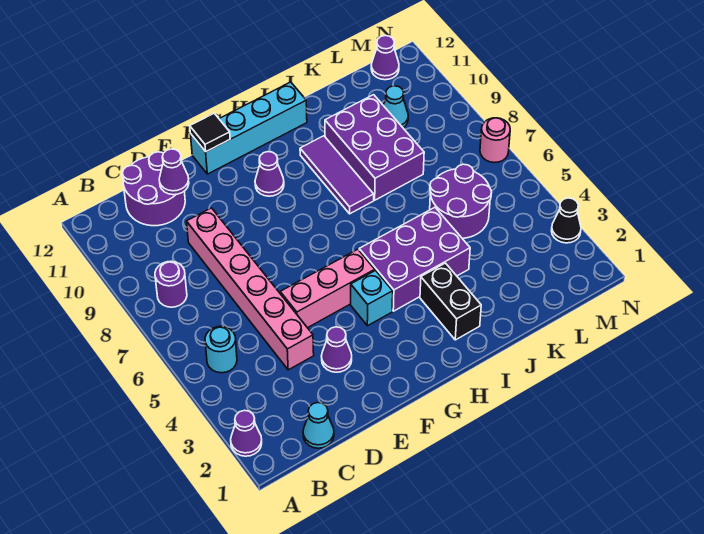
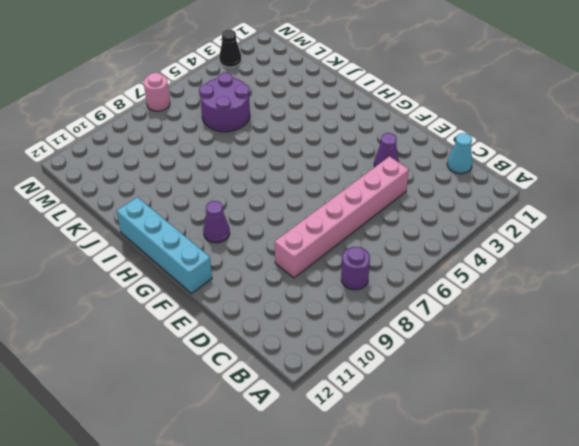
none -> purple cone A2 level 1
none -> cyan round brick B5 level 1
none -> purple round brick C11:D12 level 1

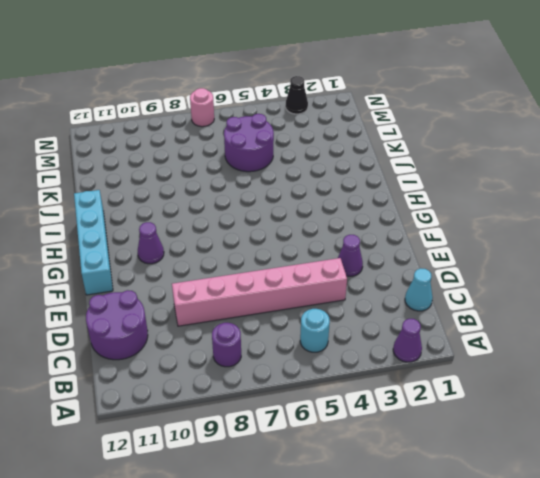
none -> pink brick E5:G5 level 1
none -> cyan brick G4 level 1
none -> purple brick H4:J5 level 1

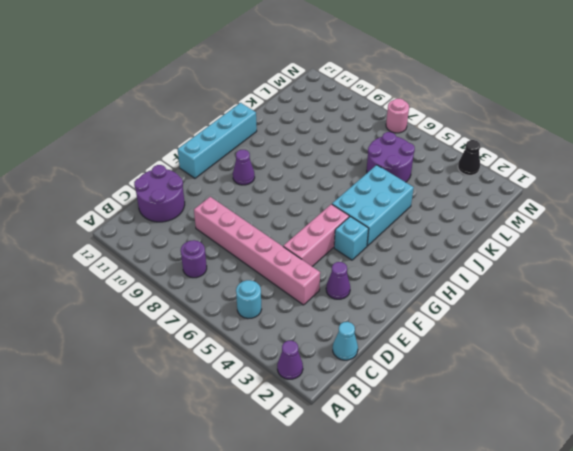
cyan brick H4:J5 level 1 -> purple brick H4:J5 level 1
none -> black brick I2:I3 level 1
none -> purple tile I8:I10 level 1
none -> purple brick J8:K10 level 1

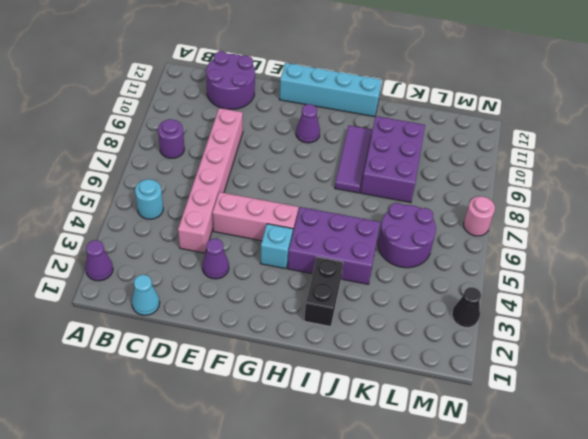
none -> cyan cone L10 level 1
none -> purple cone M12 level 1
none -> purple cone D11 level 2

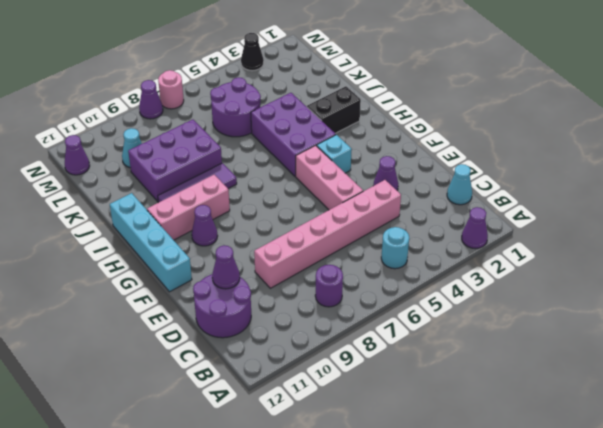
pink brick H9:H11 level 1 -> none
purple cone N8 level 1 -> none
none -> black tile F12 level 2

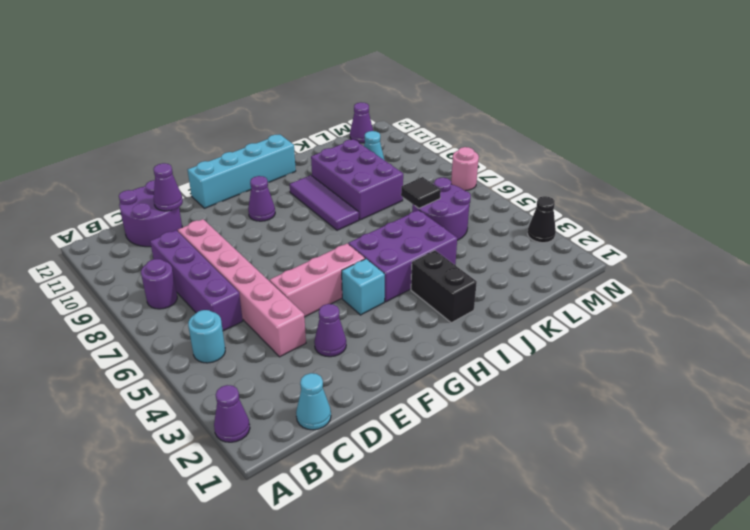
purple brick C6:C9 level 1 -> none
black tile K6 level 2 -> black tile F12 level 2

